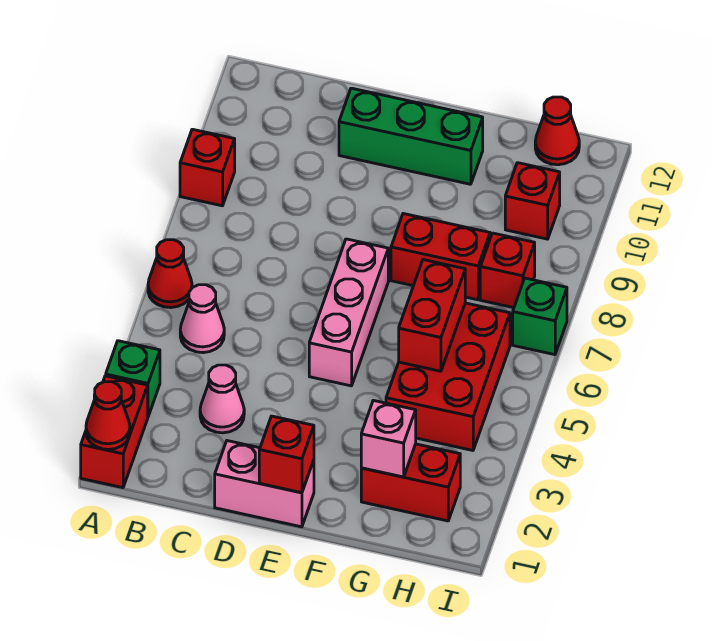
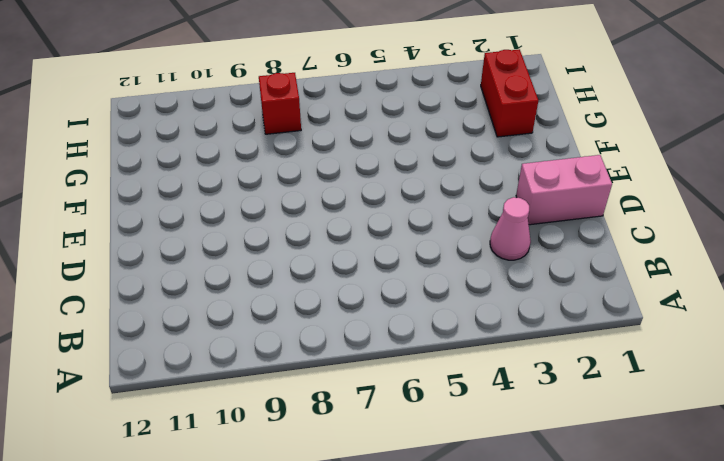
pink brick D1:D2 level 1 -> pink brick D1:E1 level 1
none -> red brick A1:A2 level 1
none -> green brick A3 level 1
none -> red cone A6 level 1

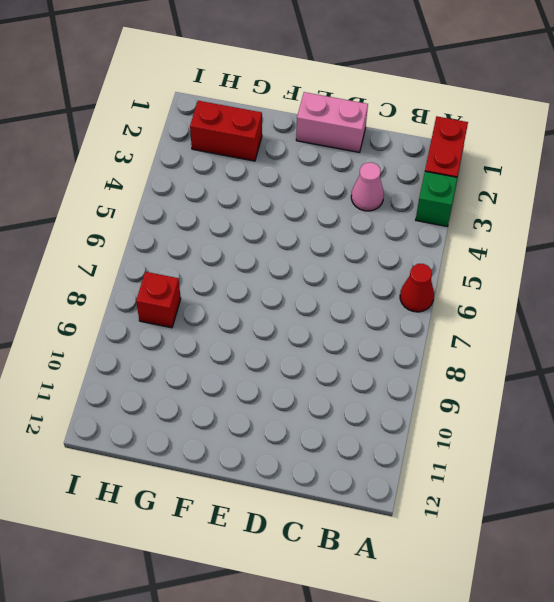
none -> red brick A9 level 1
none -> pink cone B5 level 1
none -> green brick D11:F11 level 1

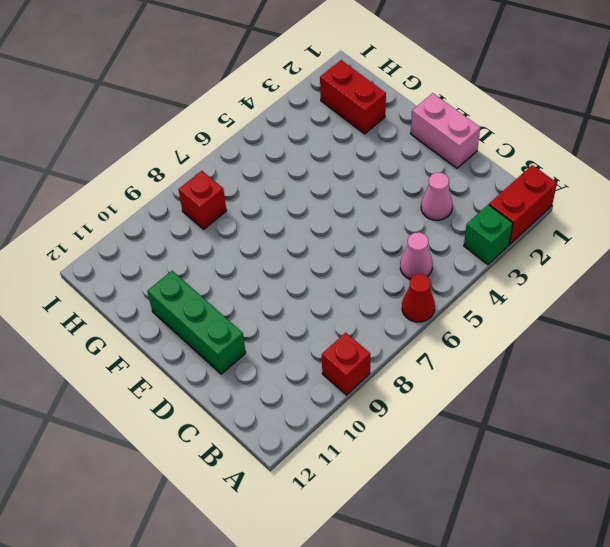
none -> pink brick E5:E7 level 1
none -> red brick F8:G8 level 1
none -> red brick G4:H6 level 1

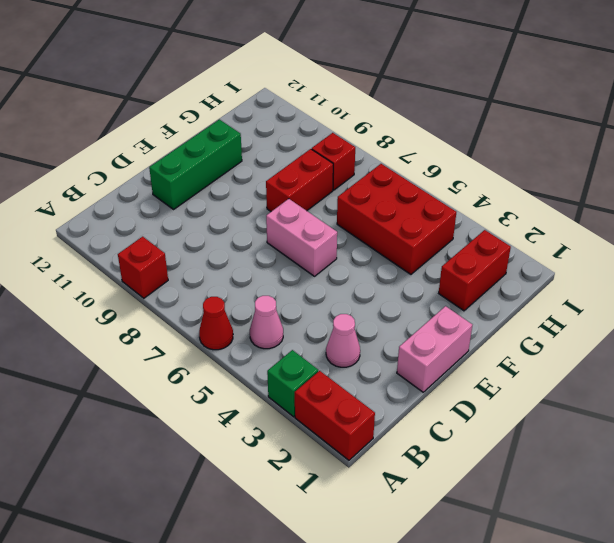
pink brick E6:E7 level 1 -> pink brick E5:E7 level 1
none -> red brick H10 level 1
none -> red cone H12 level 1
none -> green brick I7 level 1

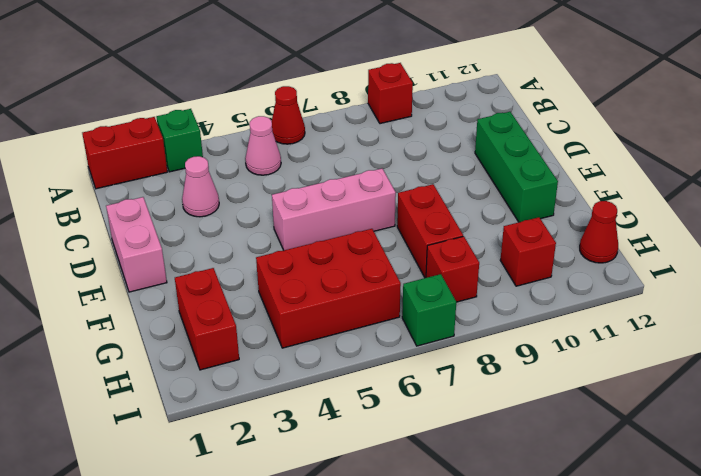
none -> red cone A1 level 2
none -> red brick E1 level 2
none -> pink brick G2 level 2

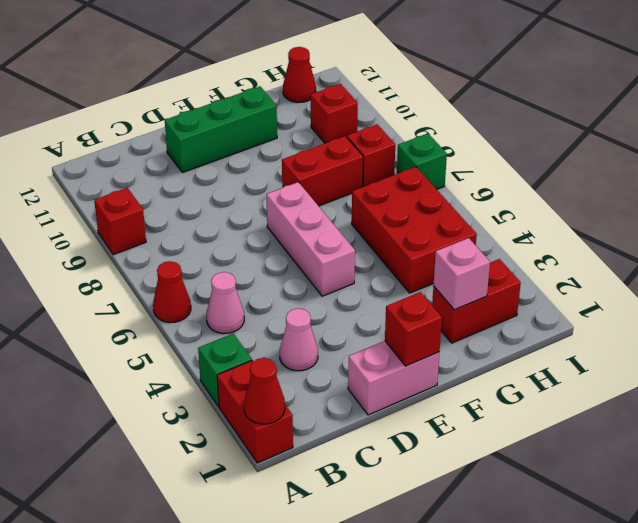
none -> red brick G5:G6 level 2

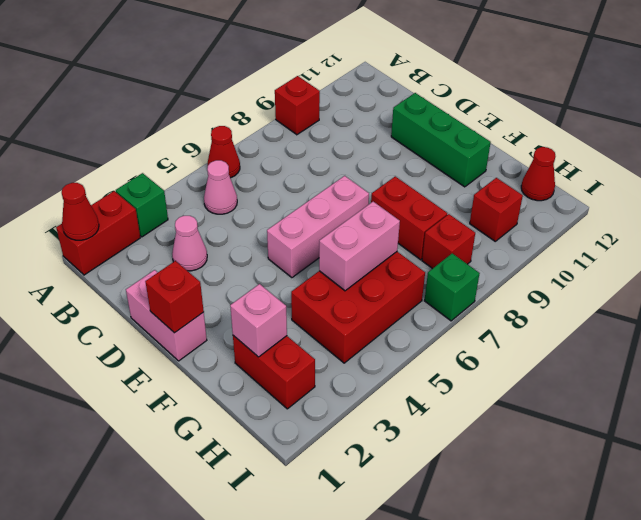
pink brick G5:G6 level 2 -> red brick G5:G6 level 2

